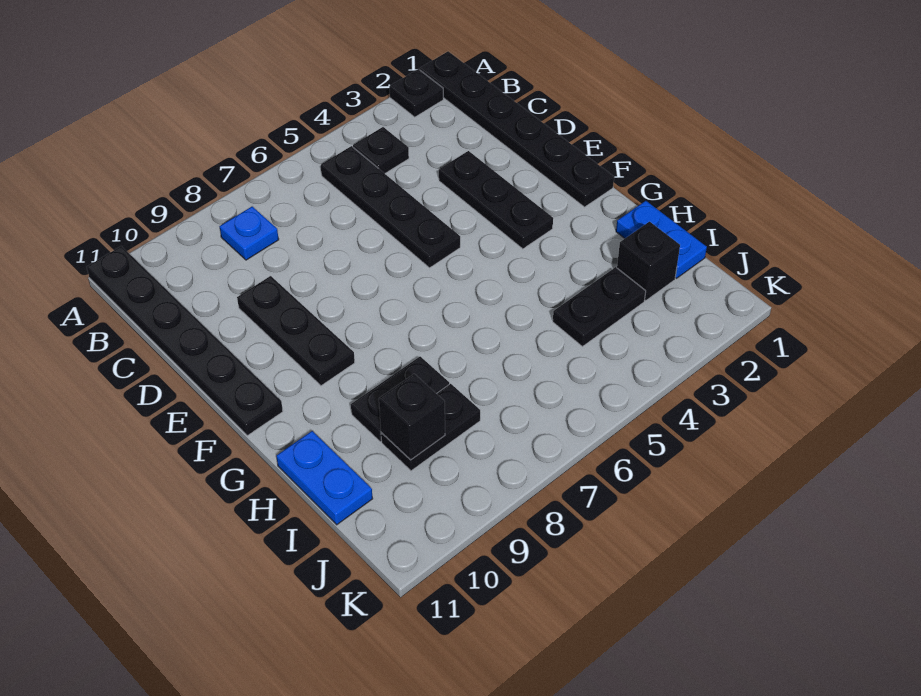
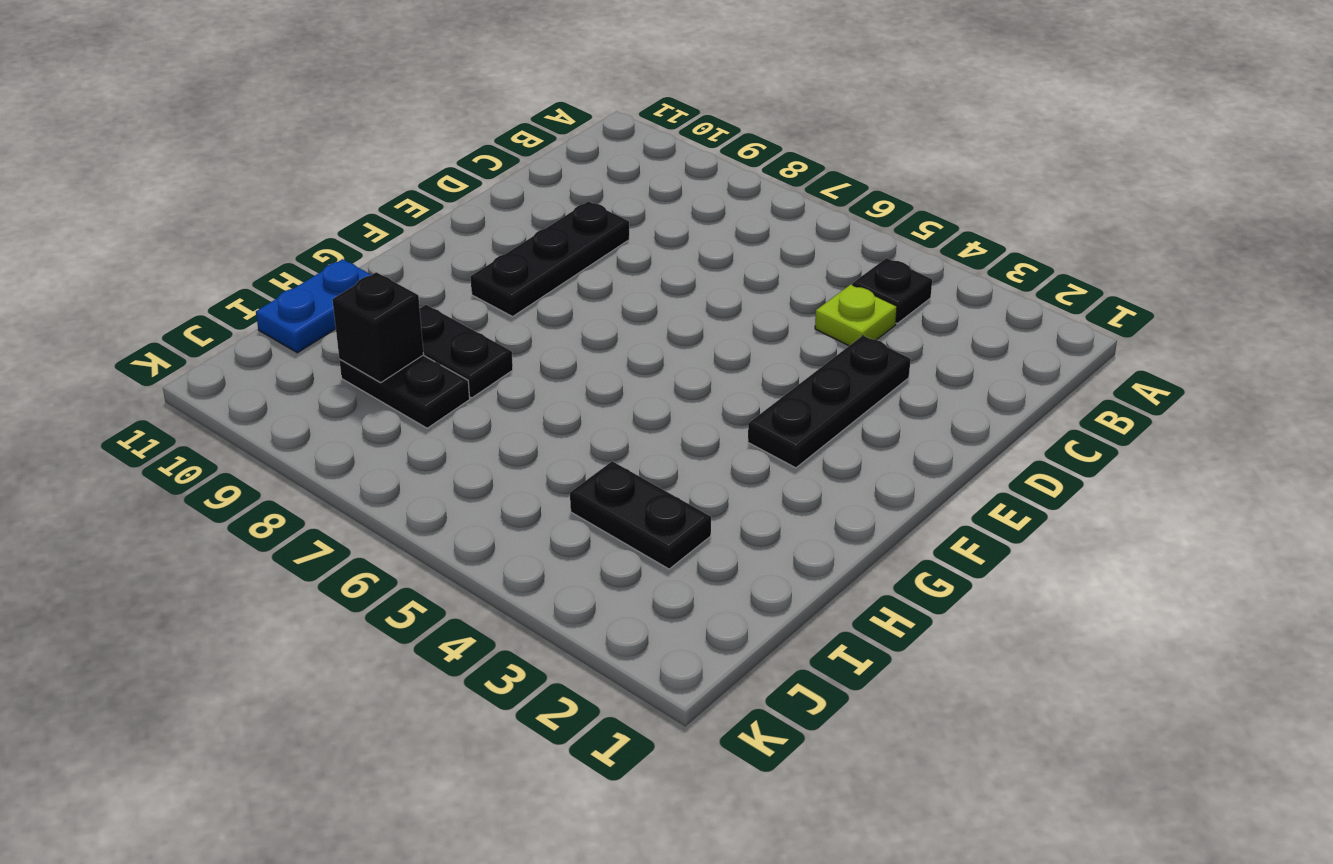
lime plate C4 level 1 -> none
none -> black plate A1:F1 level 1
none -> black plate A2 level 1
none -> black plate A11:F11 level 1

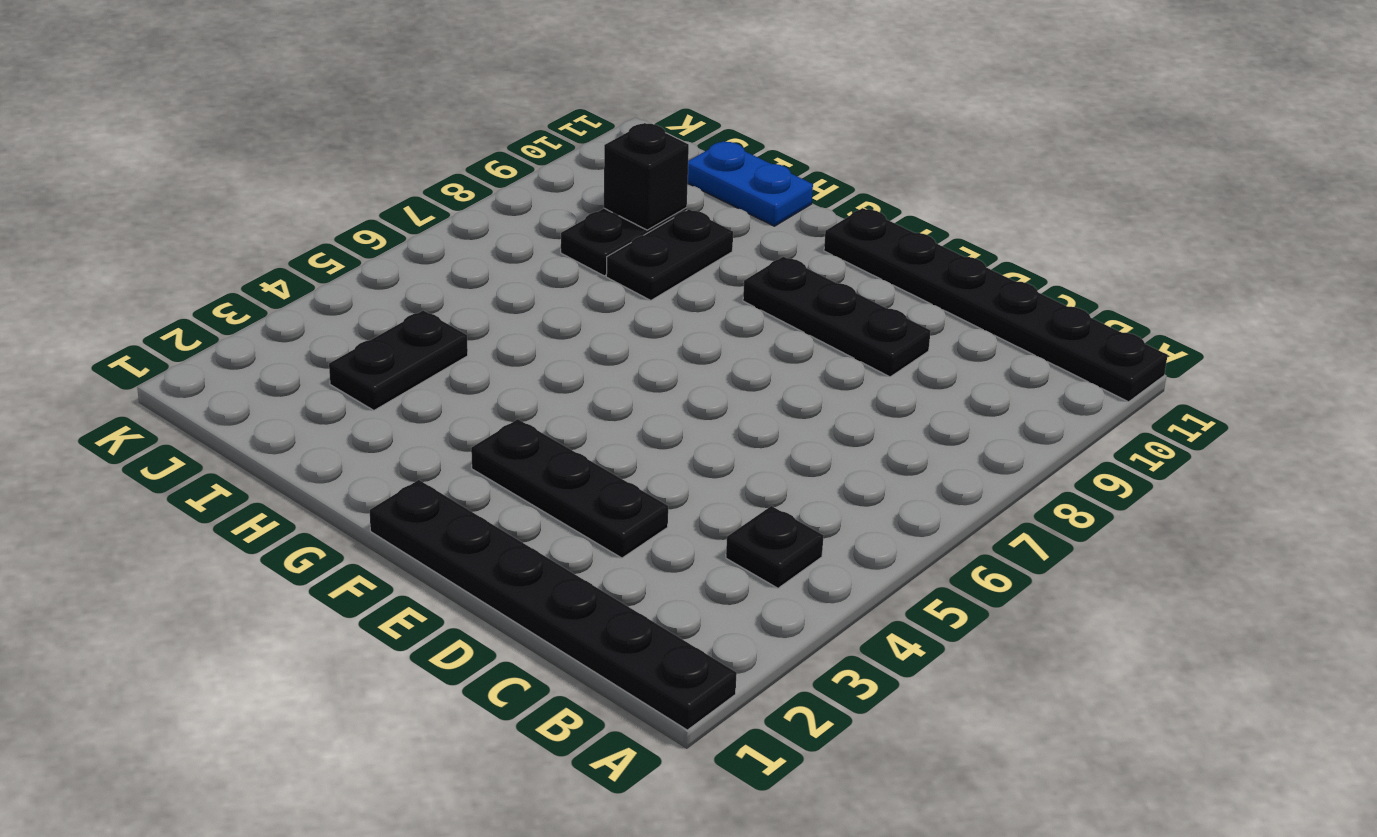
none -> black plate A2 level 1
none -> black plate B5:E5 level 1
none -> blue plate B8 level 1

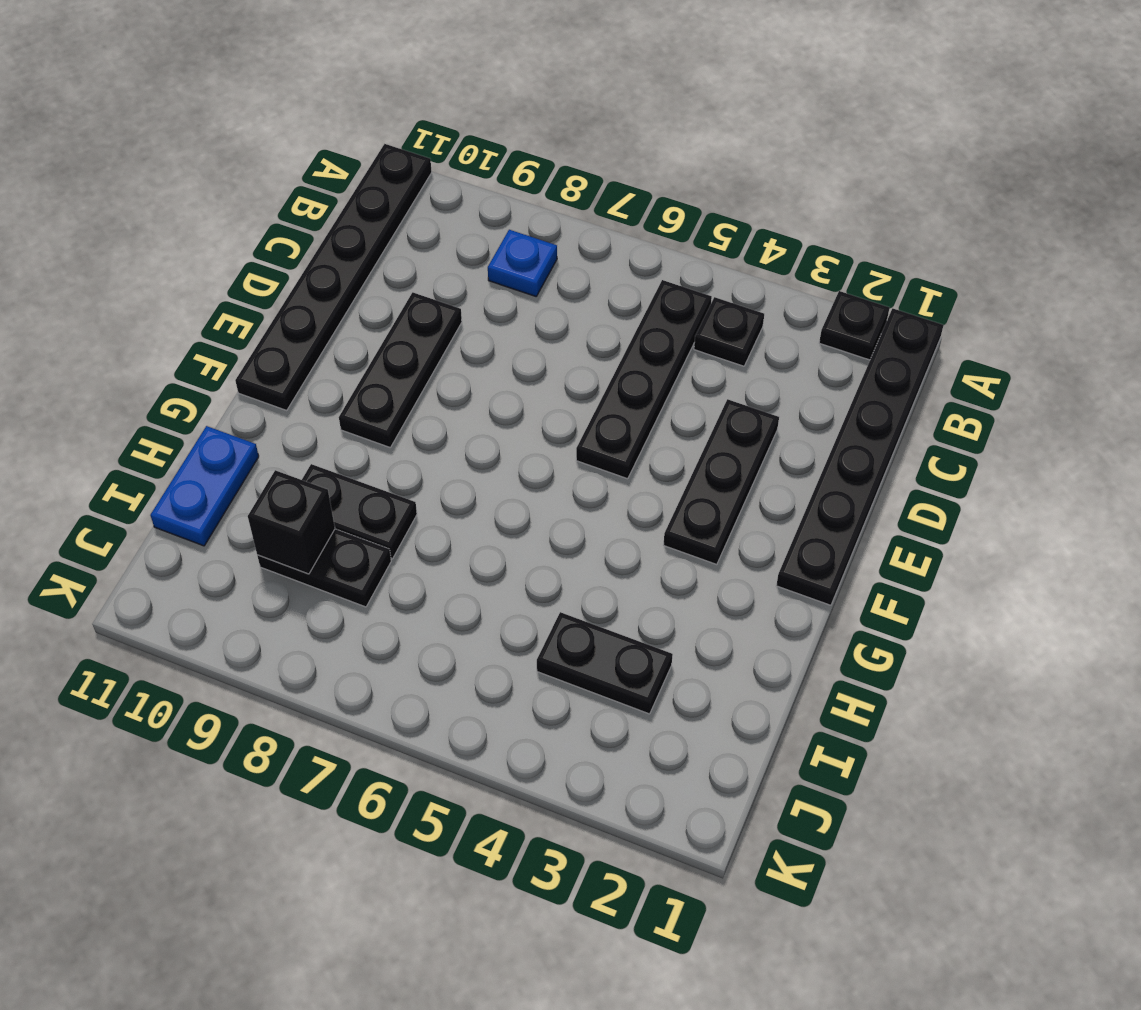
none -> blue plate H1:I1 level 1
none -> black brick I2 level 1

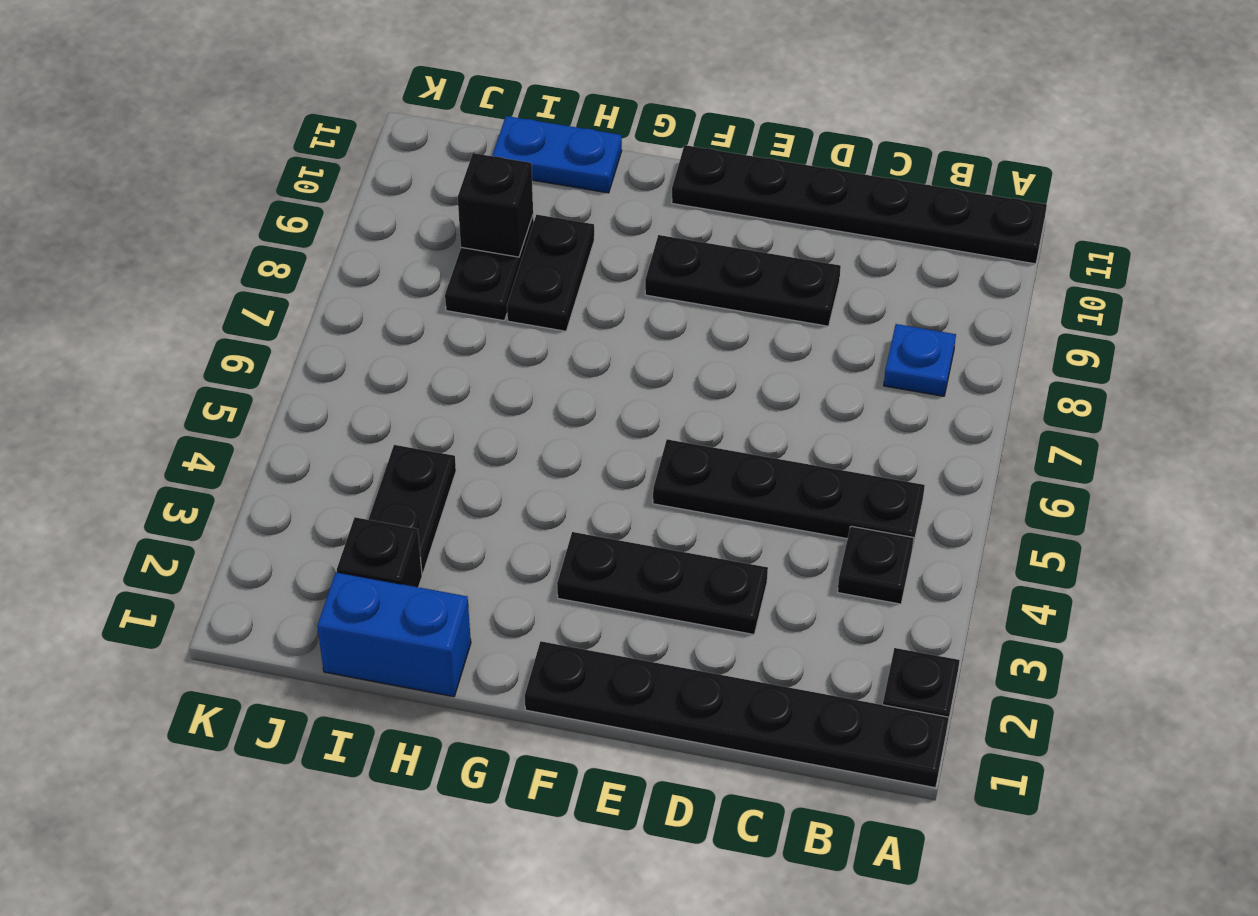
blue brick H1:I1 level 1 -> blue plate H1:I1 level 1

